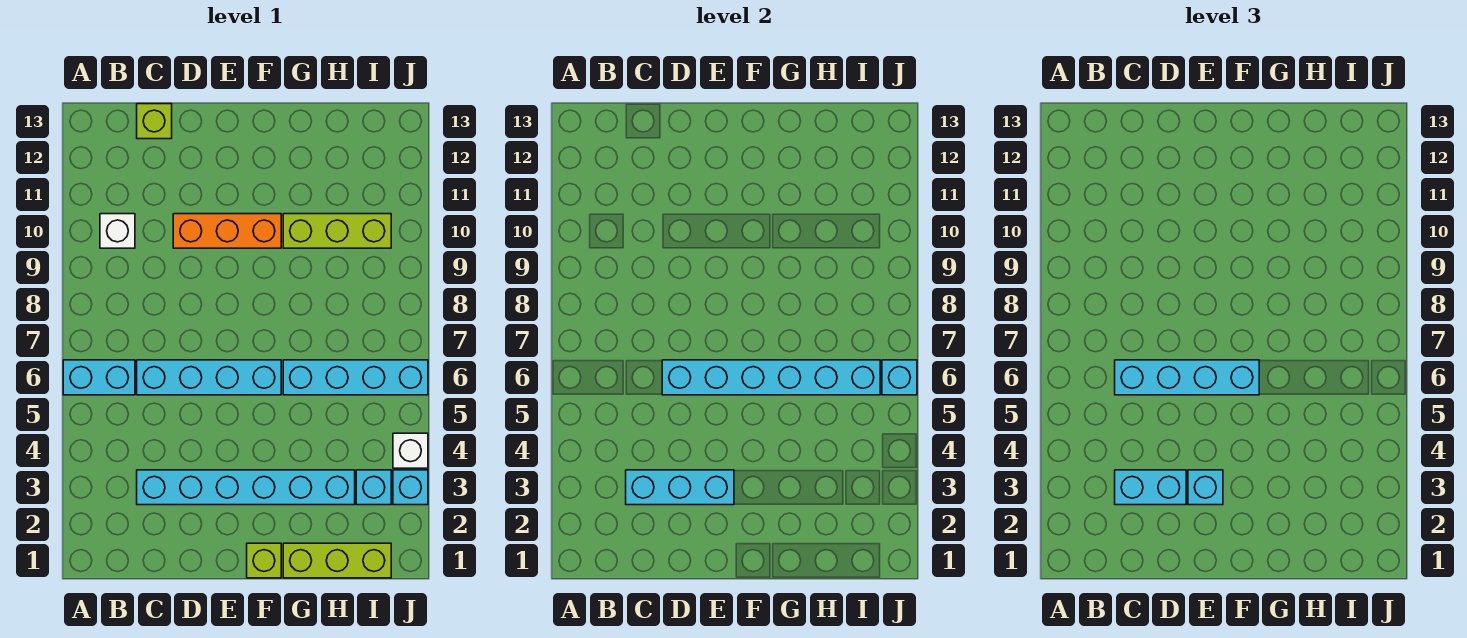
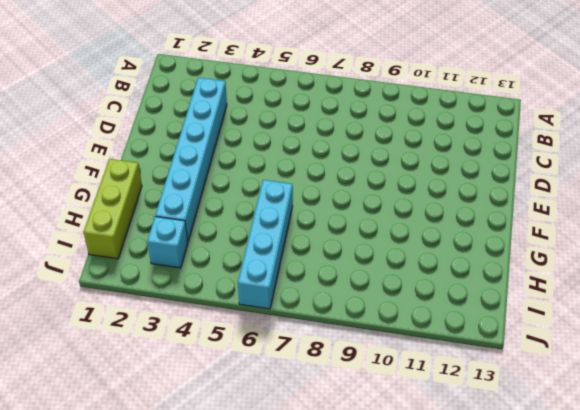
none -> cyan brick A6:B6 level 1
none -> white brick B10 level 1
none -> cyan brick C6:F6 level 1

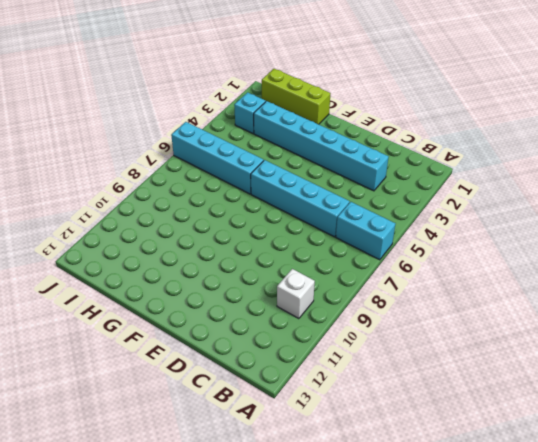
none -> lime brick C13 level 1
none -> orange brick D10:F10 level 1
none -> lime brick F1 level 1

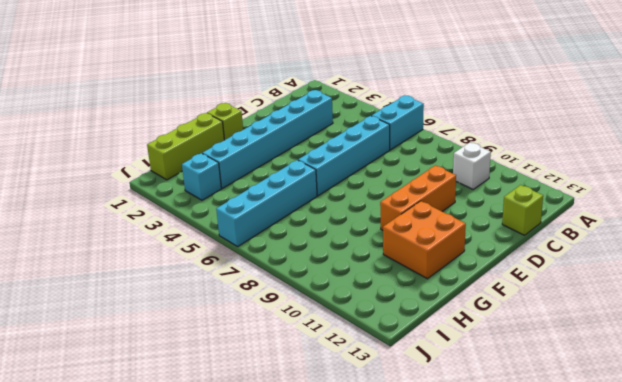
orange brick F11:G12 level 1 -> none
none -> lime brick G10:I10 level 1
none -> cyan brick J3 level 1
none -> white brick J4 level 1

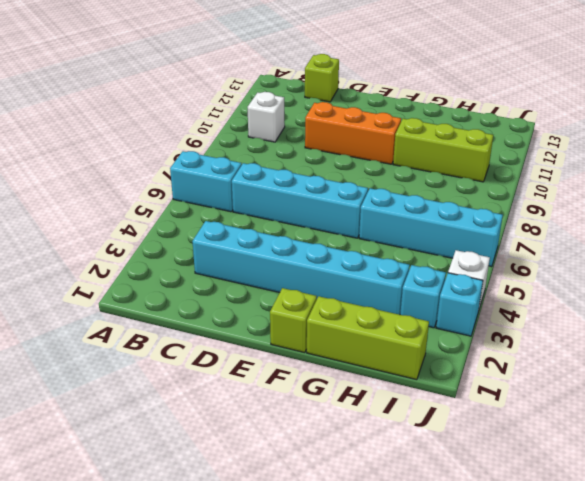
none -> cyan brick C3:E3 level 2
none -> cyan brick D6:I6 level 2
none -> cyan brick J6 level 2

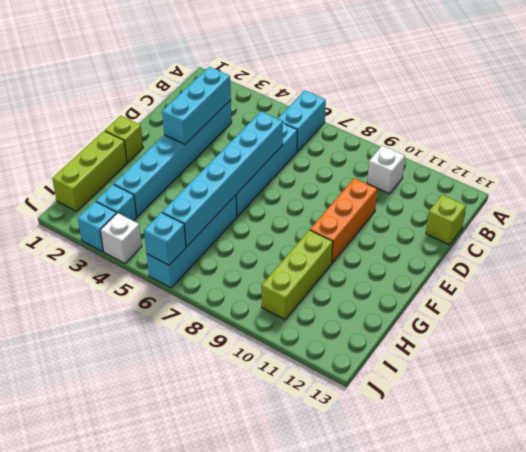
none -> cyan brick C3:D3 level 3
none -> cyan brick C6:F6 level 3
none -> cyan brick E3 level 3

